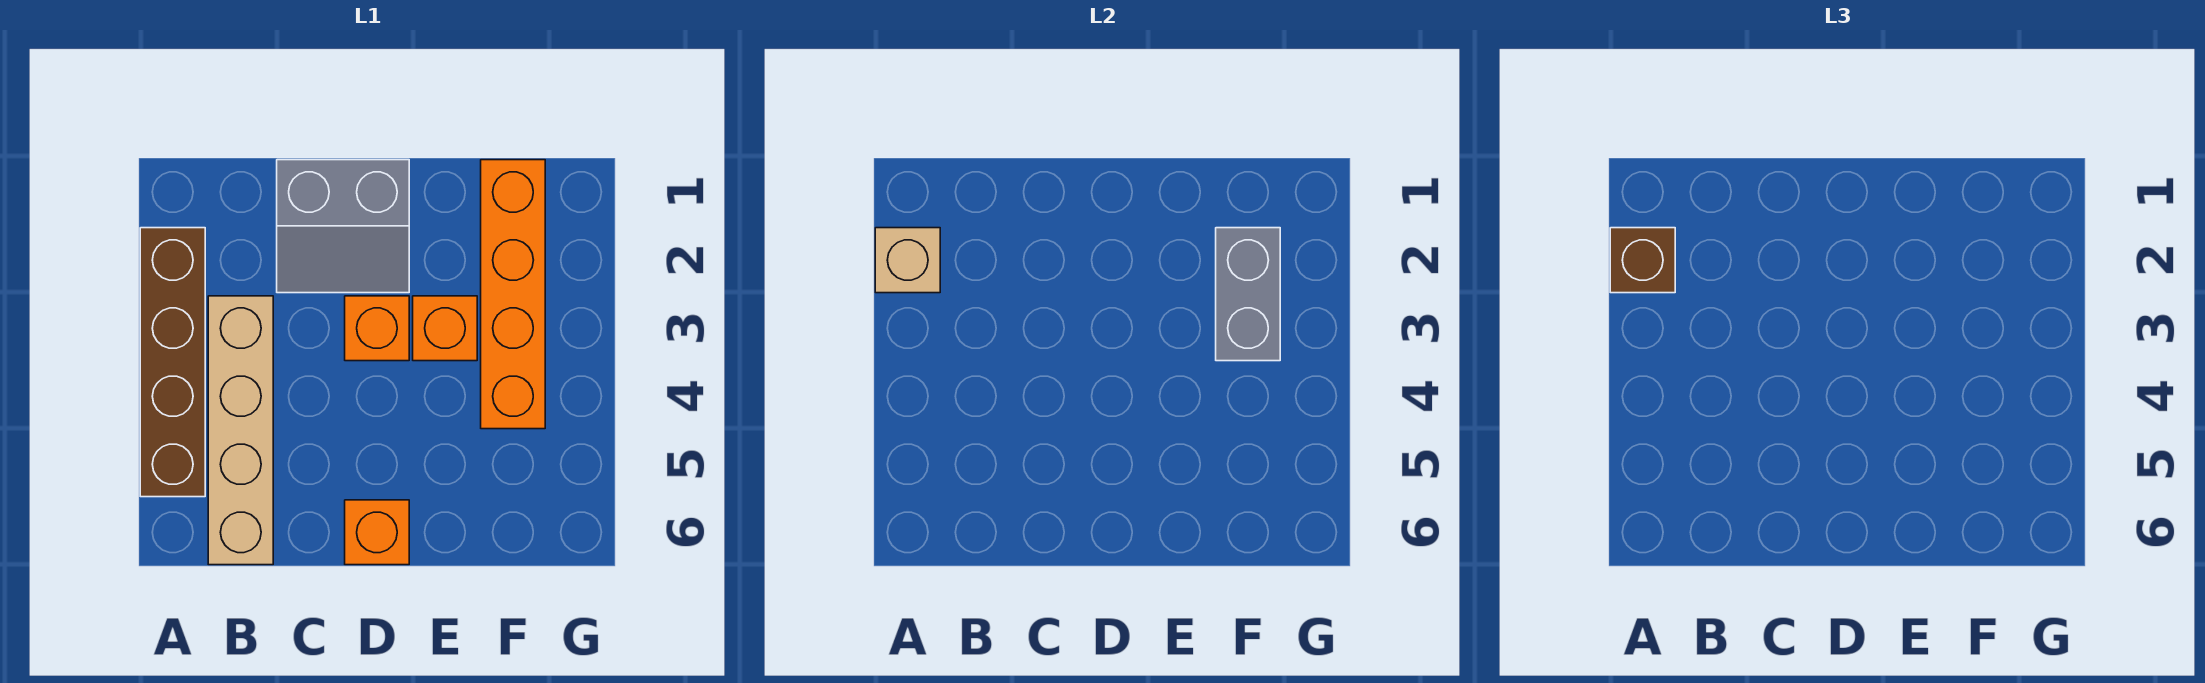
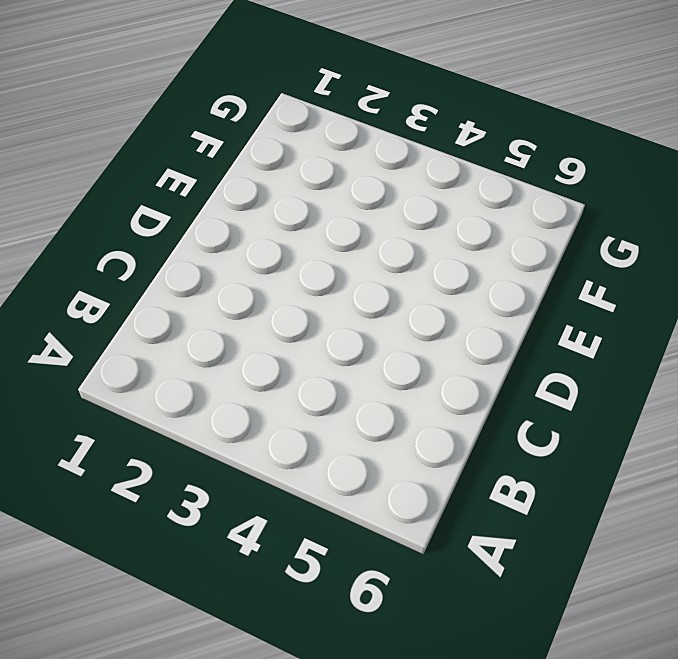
none -> brown brick A2:A5 level 1
none -> tan brick B3:B6 level 1

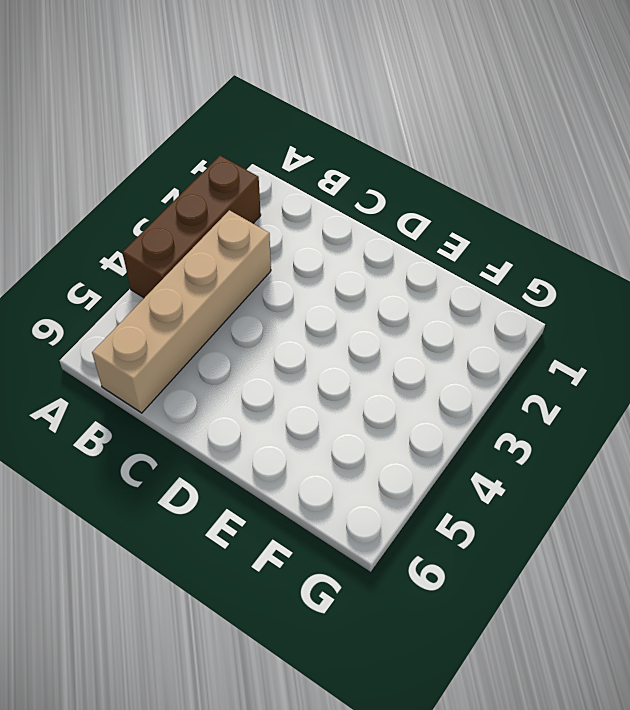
brown brick A2:A4 level 1 -> brown brick A2:A5 level 1
none -> grey slope C1:D2 level 1 top 1
none -> orange brick D3 level 1

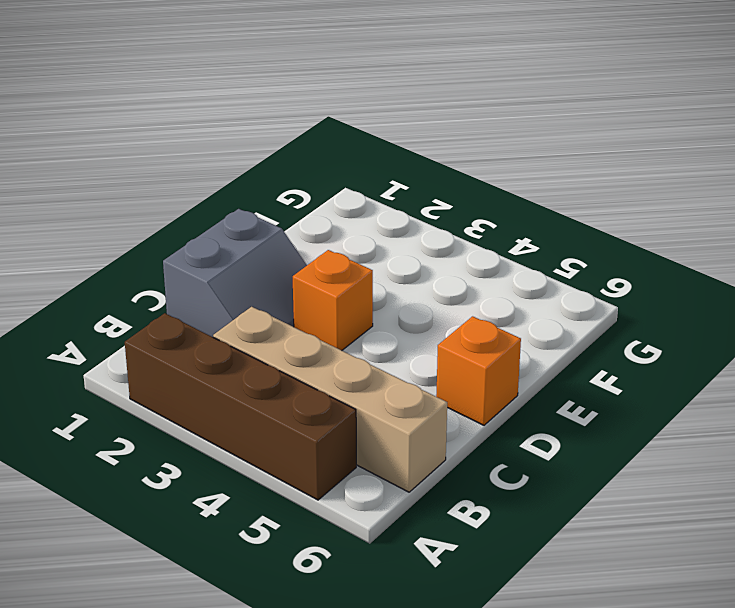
none -> orange brick E3 level 1
none -> orange brick F1:F4 level 1

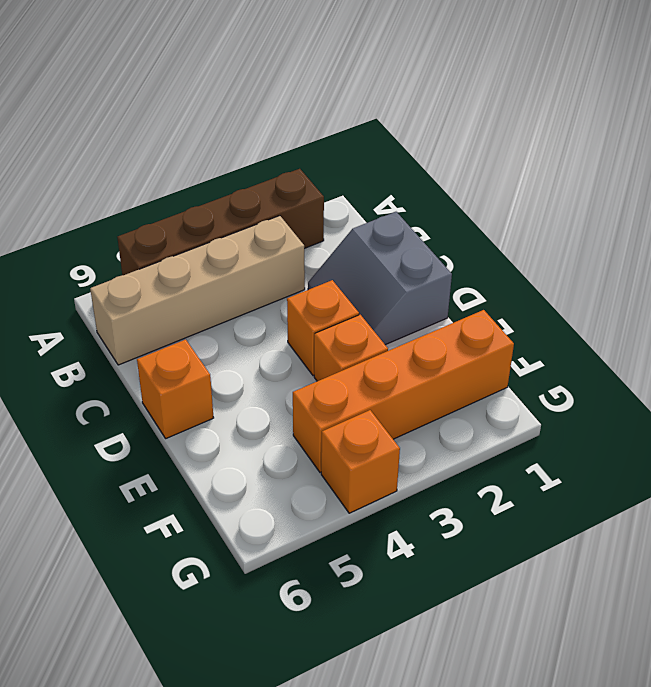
orange brick G4 level 1 -> none
none -> tan brick A2 level 2
none -> grey brick F2:F3 level 2

